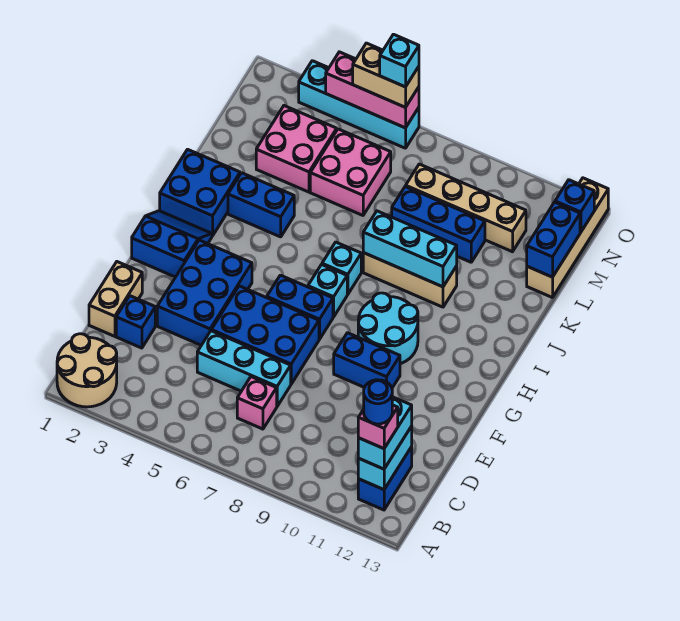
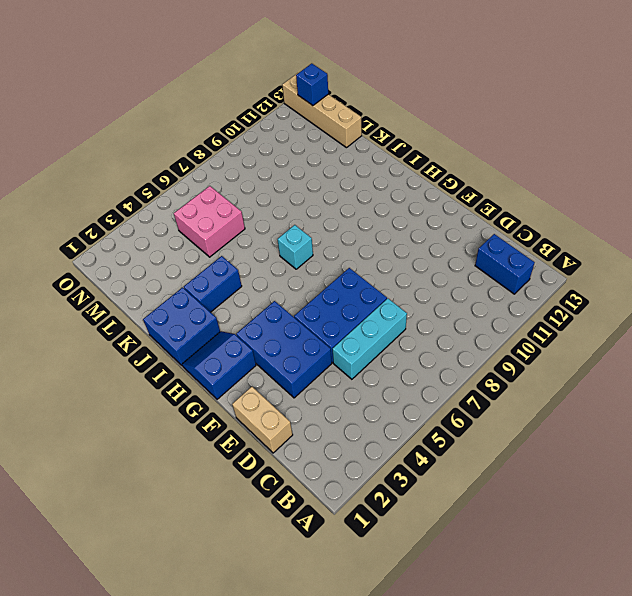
none -> tan round brick A1:B2 level 1
none -> pink brick C7 level 1
none -> blue brick D2 level 1
none -> blue brick F9:F10 level 1

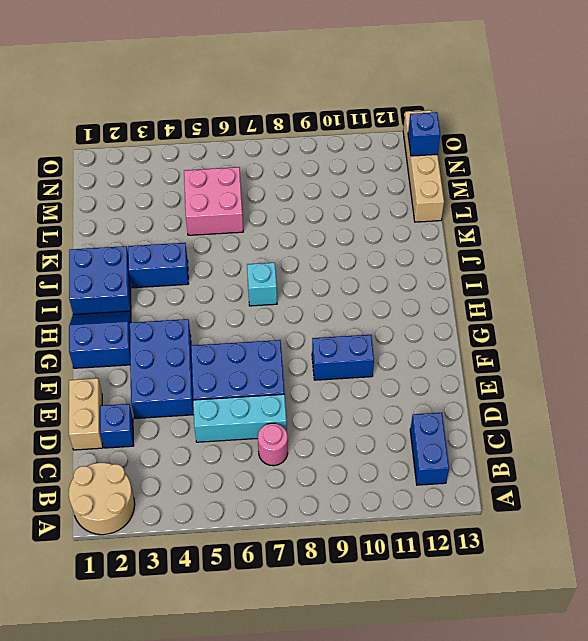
pink round brick C7 level 1 -> pink brick C7 level 1
none -> blue brick G6:G7 level 1
none -> cyan round brick G9:H10 level 1
none -> cyan brick H7 level 1
none -> tan brick J8:J10 level 1

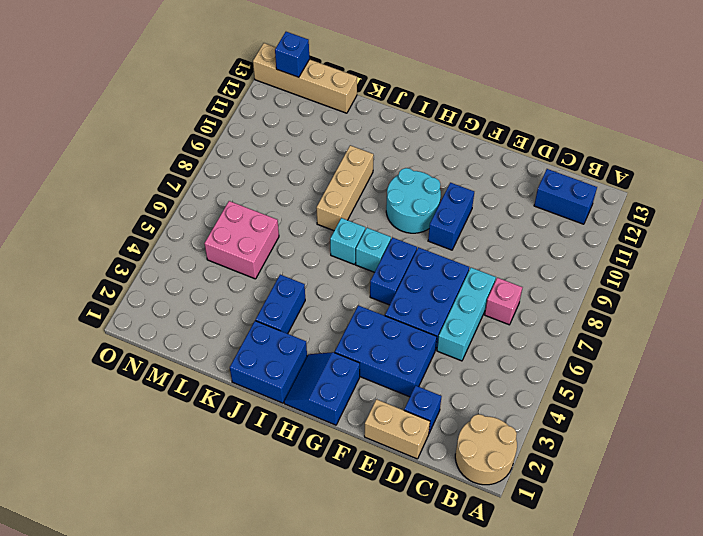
none -> pink brick L3:M4 level 1
none -> blue brick L8:L10 level 1
none -> tan brick M8:M11 level 1
none -> cyan brick O3:O6 level 1

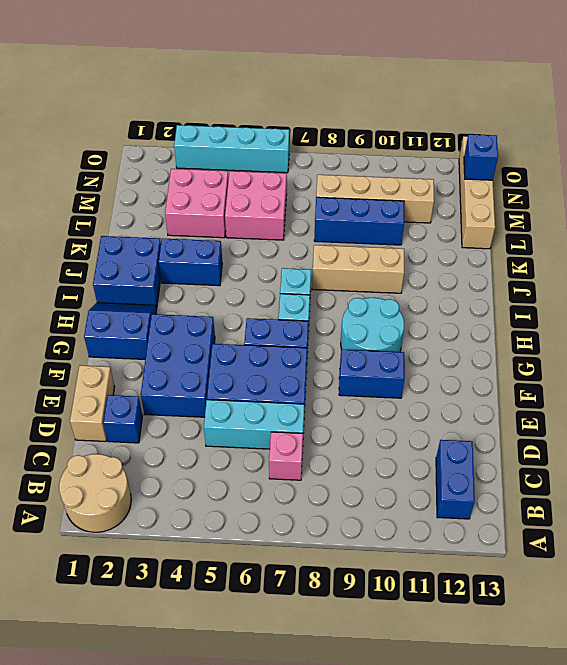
none -> cyan brick B12:C12 level 2
none -> cyan brick J8:J10 level 2
none -> blue brick L13:M13 level 2
none -> pink brick O4:O6 level 2

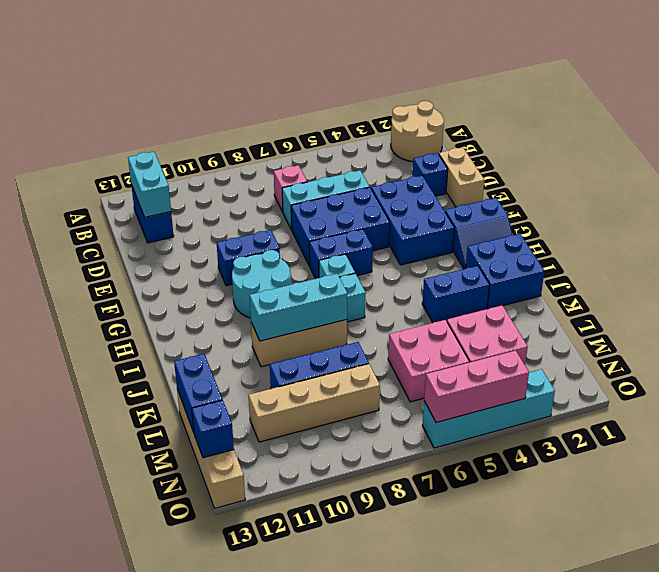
none -> cyan brick B12:C12 level 3
none -> tan brick O5:O6 level 3
none -> pink brick B12 level 4
none -> cyan brick O6 level 4

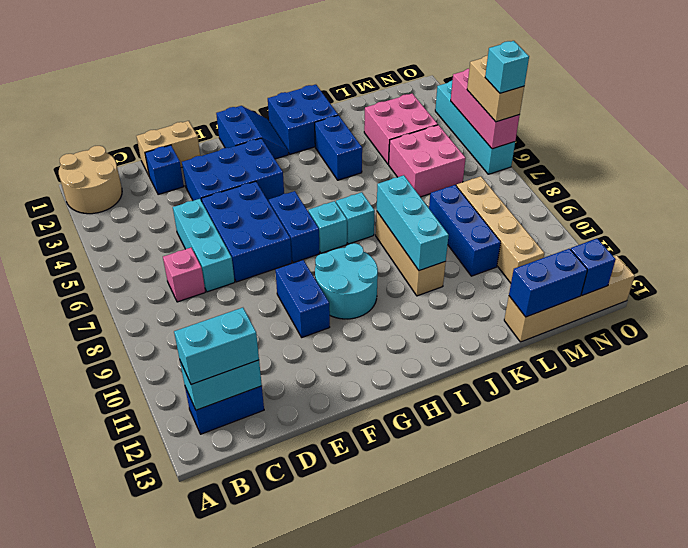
none -> pink brick B12 level 4
none -> blue round brick B12 level 5

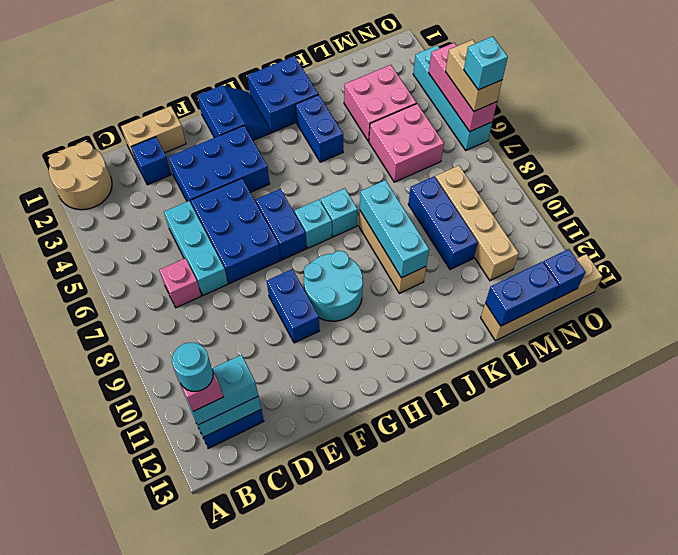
cyan round brick B12 level 5 -> blue round brick B12 level 5

